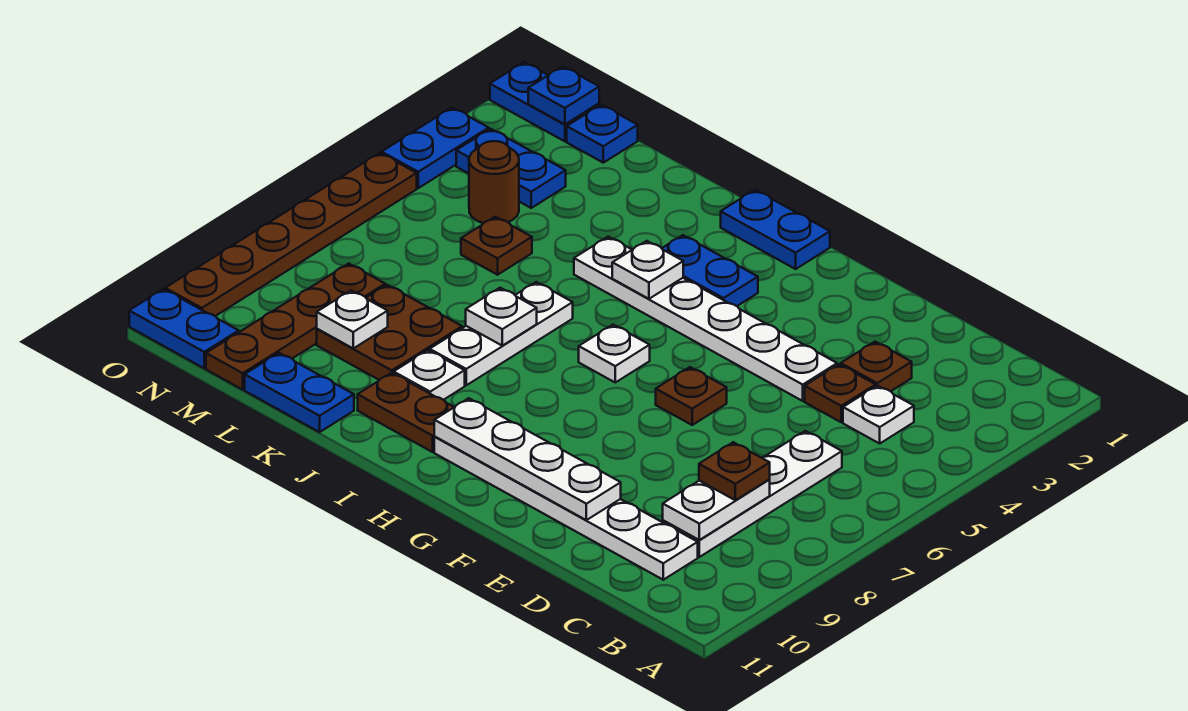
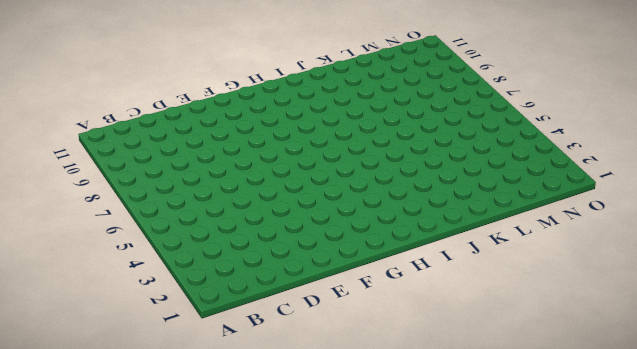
none -> white plate C4 level 1
none -> white plate C6:C9 level 1
none -> white plate C10:H10 level 1
none -> brown plate D3 level 1

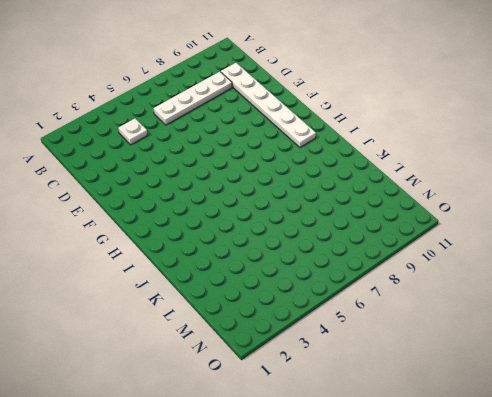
none -> brown plate D3 level 1
none -> brown plate D4 level 1
none -> white plate E4:J4 level 1
none -> brown plate F6 level 1

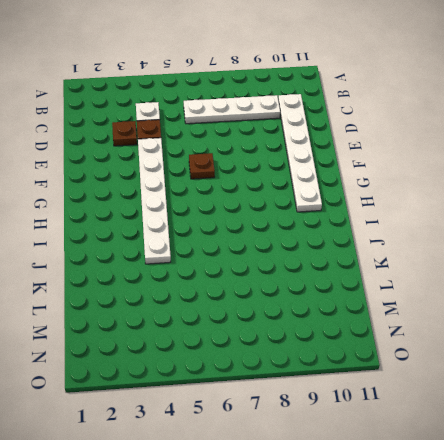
none -> blue plate H1:I1 level 1
none -> blue plate H3:I3 level 1
none -> white plate H6 level 1
none -> brown plate I10:J10 level 1

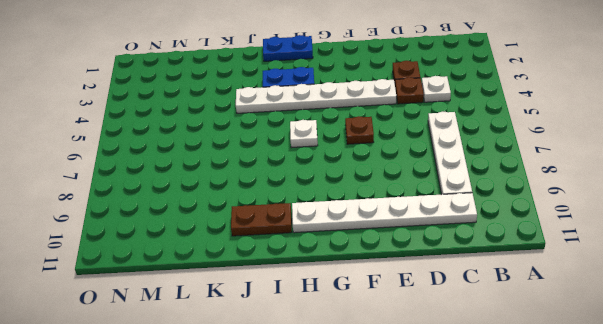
none -> white plate J6:J8 level 1
none -> white plate J9 level 1
none -> brown plate K8:L9 level 1
none -> blue plate K11:L11 level 1

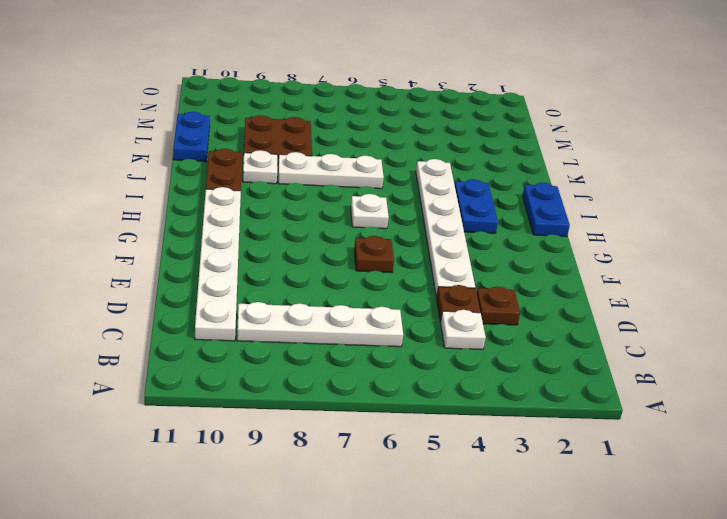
none -> brown plate L5 level 1
none -> blue plate M1 level 1
none -> blue plate M3:N3 level 1
none -> brown round brick M4 level 1

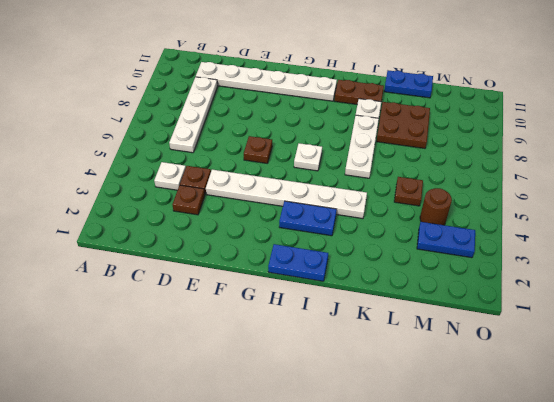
none -> blue plate M1 level 1
none -> brown plate M8:M11 level 1
none -> blue plate N1:O1 level 1
none -> blue plate N11:O11 level 1

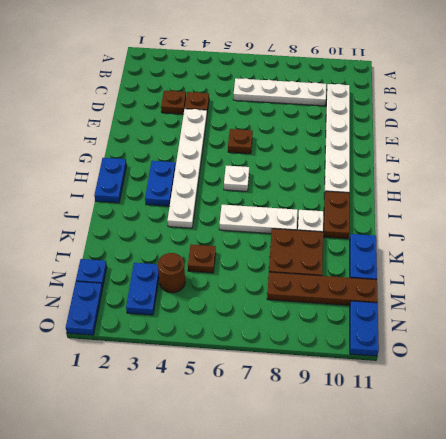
none -> white plate C4 level 1
none -> blue plate O3:O4 level 1
none -> brown plate O5:O10 level 1
none -> white plate C8:C9 level 2

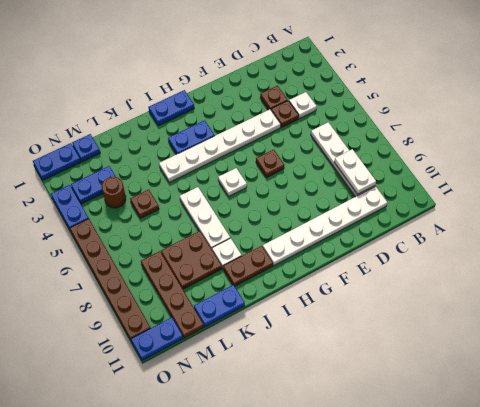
none -> white plate E10:H10 level 2
none -> white plate I4 level 2
none -> white plate J7 level 2
none -> white plate L9 level 2

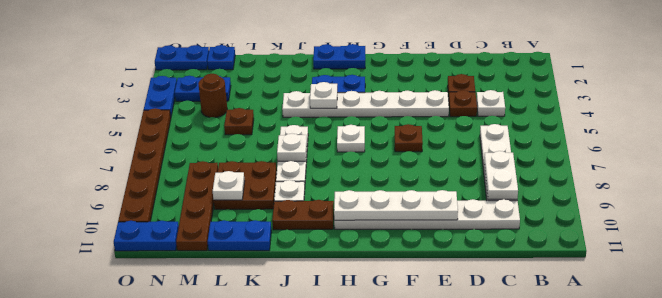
none -> blue plate N1 level 2
none -> brown plate C8 level 3

